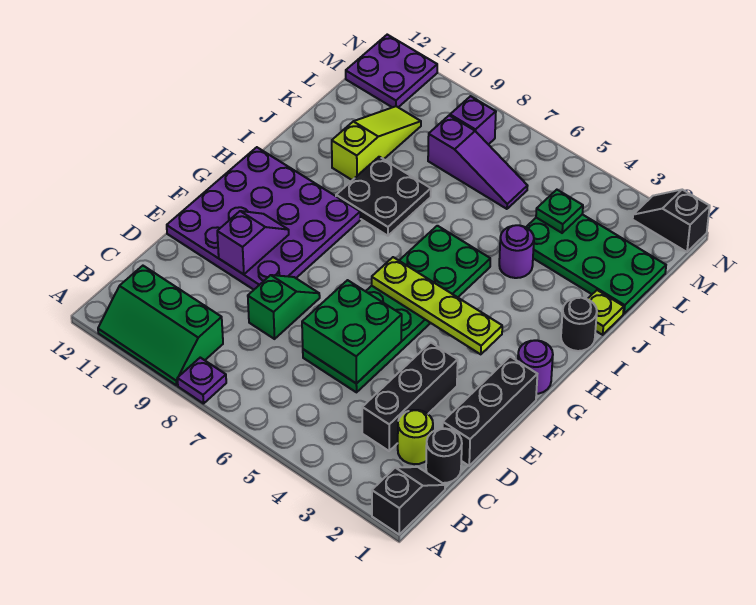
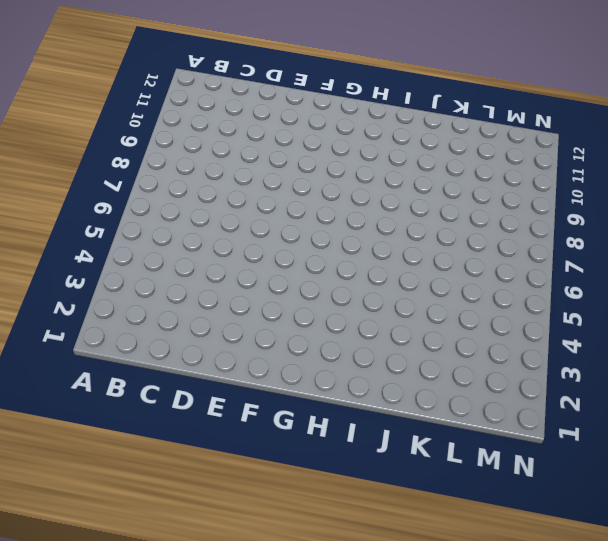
none -> black slope A1:B1 level 1 top A
none -> purple plate A8 level 1
none -> green slope A9:B11 level 1 top B

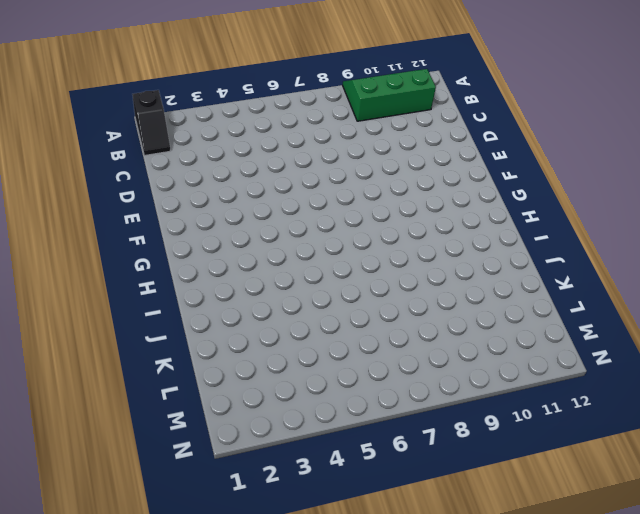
none -> purple plate A8 level 1
none -> black round brick C1 level 1
none -> lime round brick C2 level 1

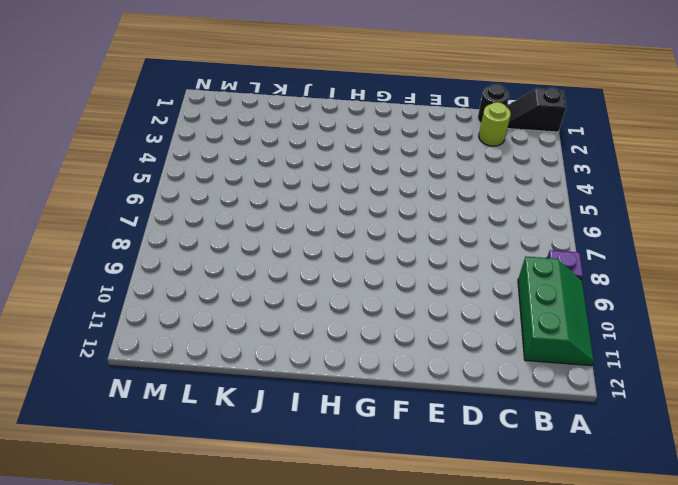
none -> black brick C3:E3 level 1
none -> black brick D1:F1 level 1
none -> green plate D5:I6 level 1

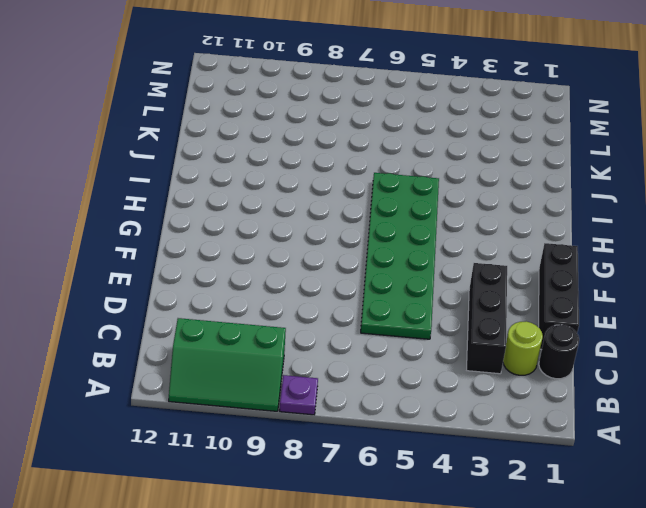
none -> black slope A1:B1 level 1 top A
none -> green slope D8:E8 level 1 top D
none -> purple plate E9:H12 level 1

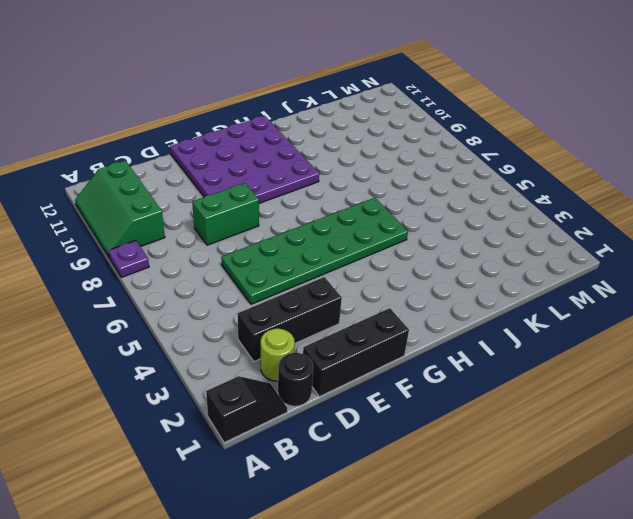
green brick D8:E8 level 1 -> green slope D8:E8 level 1 top D
none -> purple round brick G1 level 1
none -> black round brick I1 level 1
none -> black plate I8:J9 level 1

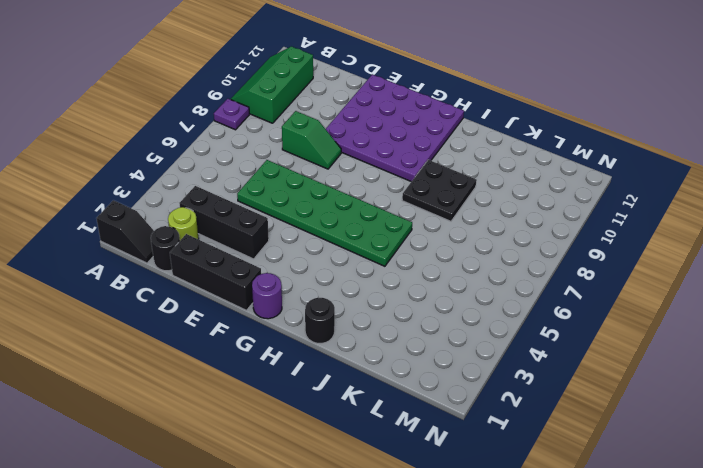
none -> lime plate J1 level 1
none -> purple round brick J4 level 1
none -> lime slope J10:L10 level 1 top J

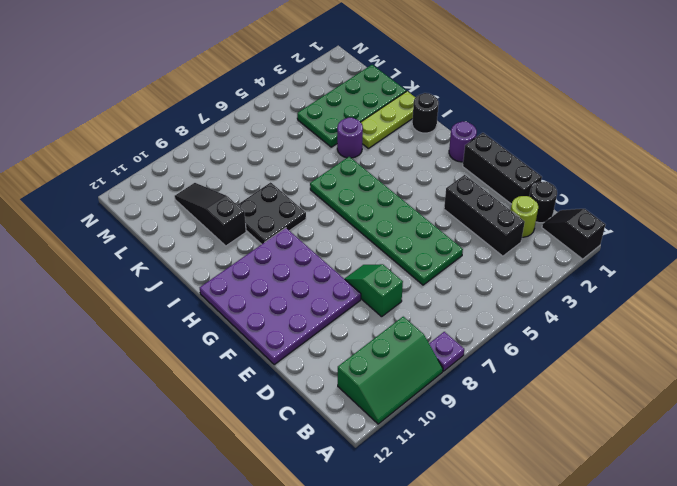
lime plate J1:J3 level 1 -> lime plate J1 level 1
black slope J10:L10 level 1 top J -> lime slope J10:L10 level 1 top J
none -> purple slope L6:L8 level 1 top 8
none -> purple brick M8 level 1
none -> purple plate M11:N12 level 1

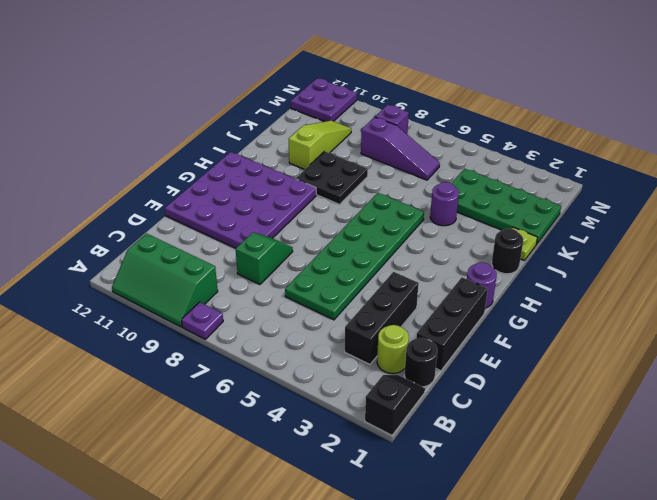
none -> black slope N1:N2 level 1 top 1
none -> green brick D5:E6 level 2
none -> purple slope E10:F10 level 2 top E

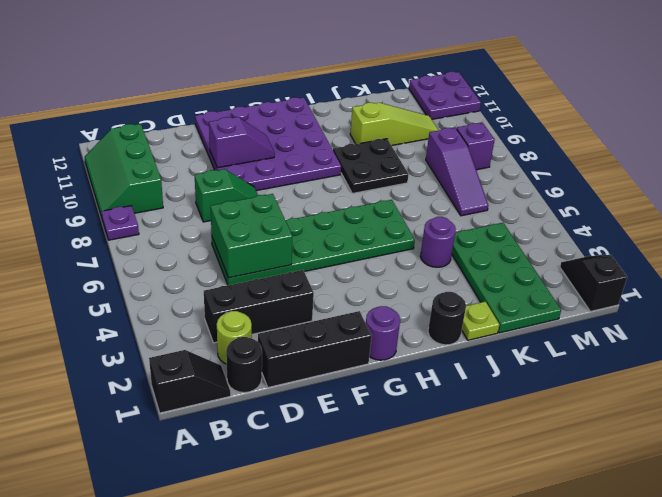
none -> lime plate G3:G6 level 2
none -> green plate L4 level 2

